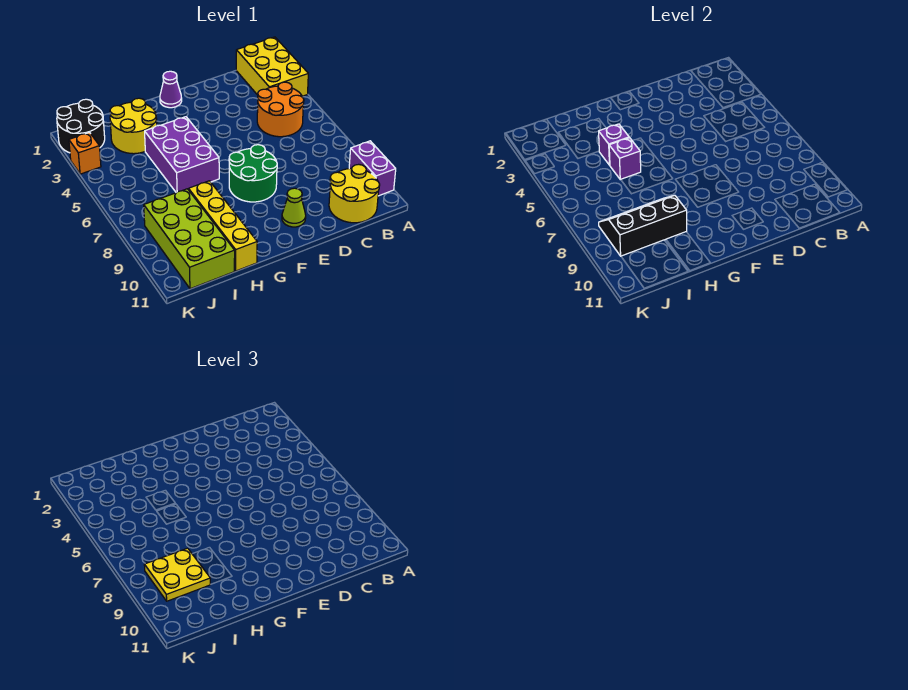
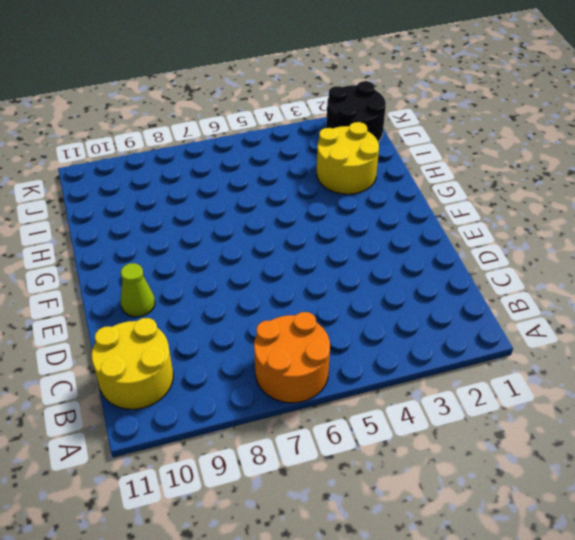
orange round brick A6:B7 level 1 -> orange round brick B4:C5 level 1
none -> yellow brick A1:B3 level 1
none -> purple brick A9:A10 level 1
none -> green round brick E7:F8 level 1

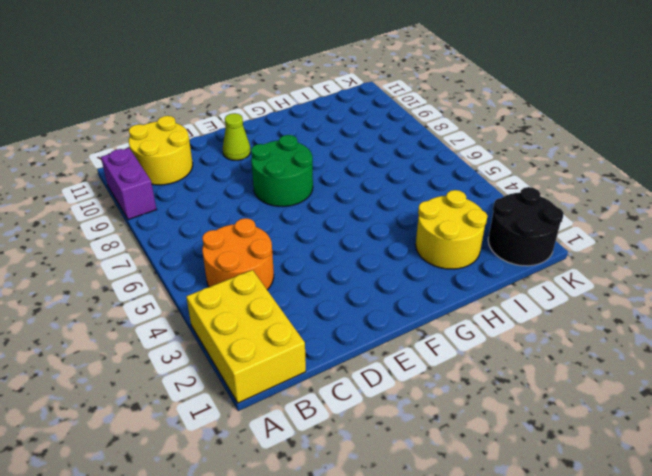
none -> purple cone F1 level 1
none -> purple brick G4:H6 level 1
none -> yellow brick H8:H11 level 1

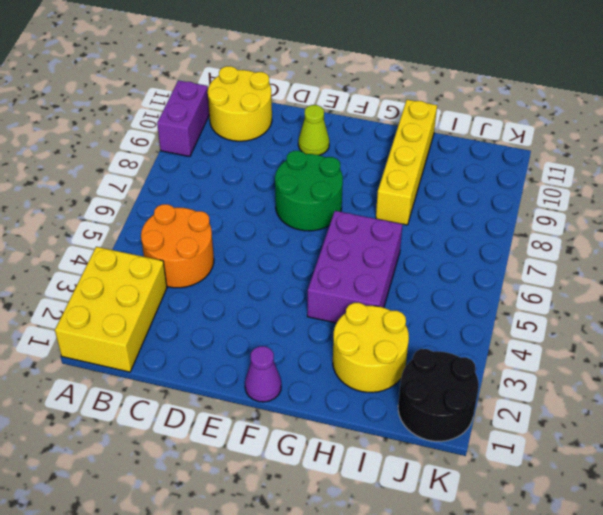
none -> lime brick I8:J11 level 1
none -> orange brick K3 level 1
none -> purple brick H4 level 2

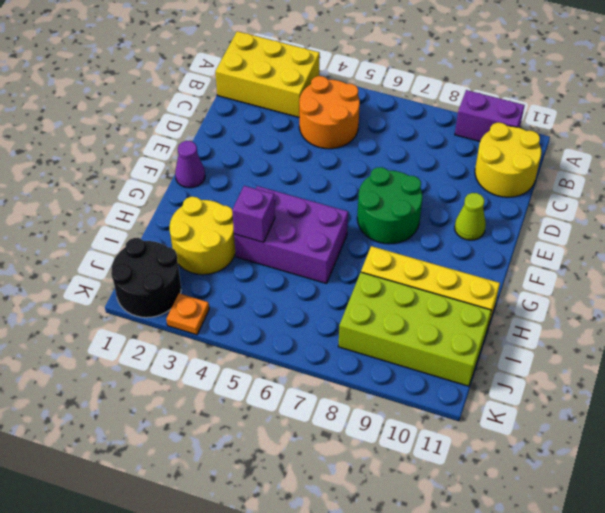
orange plate K3 level 1 -> orange brick K3 level 1
none -> purple brick H5 level 2
none -> black slope H8:J9 level 2 top 9
none -> yellow plate I8:J9 level 3

